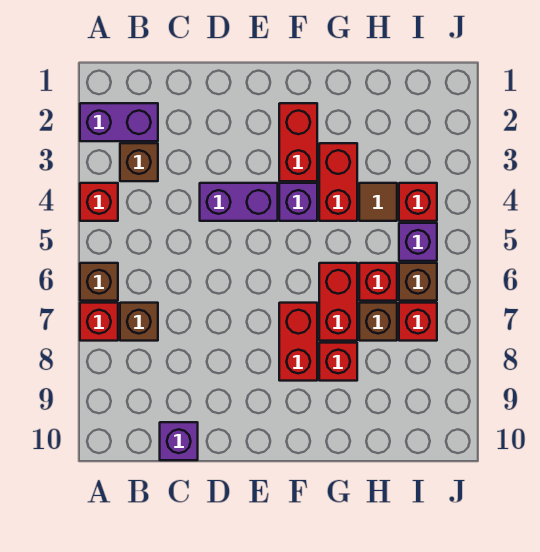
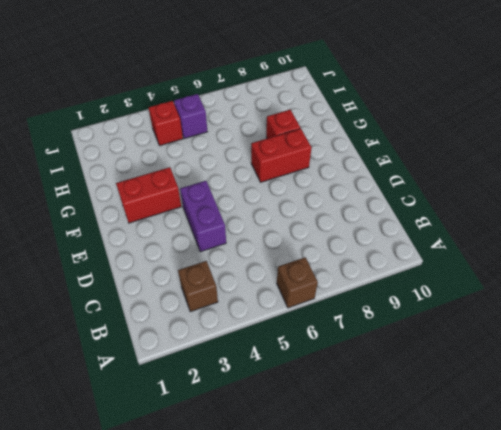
none -> purple brick A2:B2 level 1
none -> red brick A4 level 1
none -> red brick A7 level 1

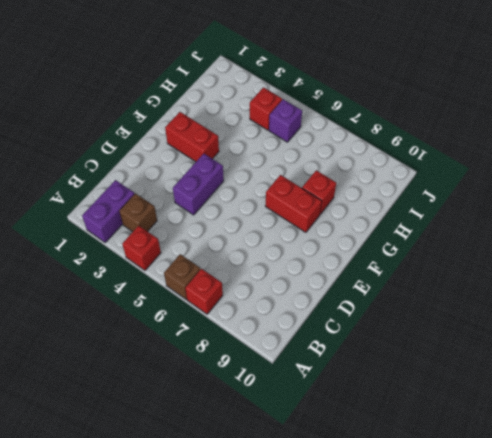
none -> brown brick B7 level 1
none -> purple brick C10 level 1
none -> purple brick F4 level 1

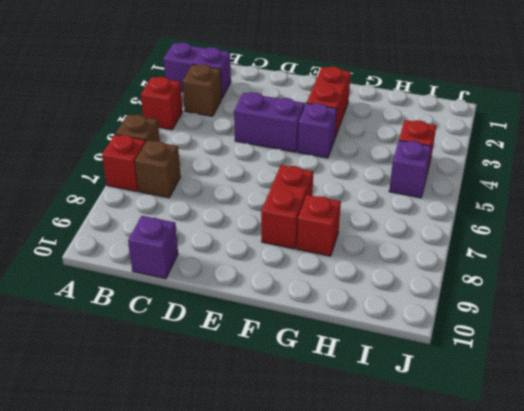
none -> red brick G3:G4 level 1
none -> red brick G6:G7 level 1
none -> brown tile H4 level 1

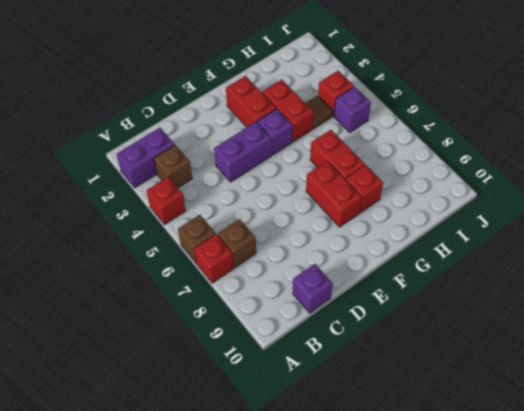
none -> red brick H6 level 1
none -> brown brick H7 level 1
none -> brown brick I6 level 1

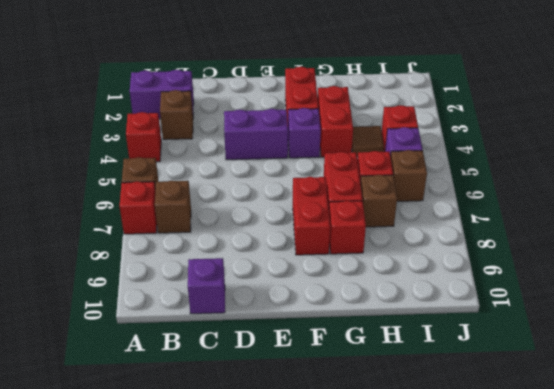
none -> red brick I7 level 1

